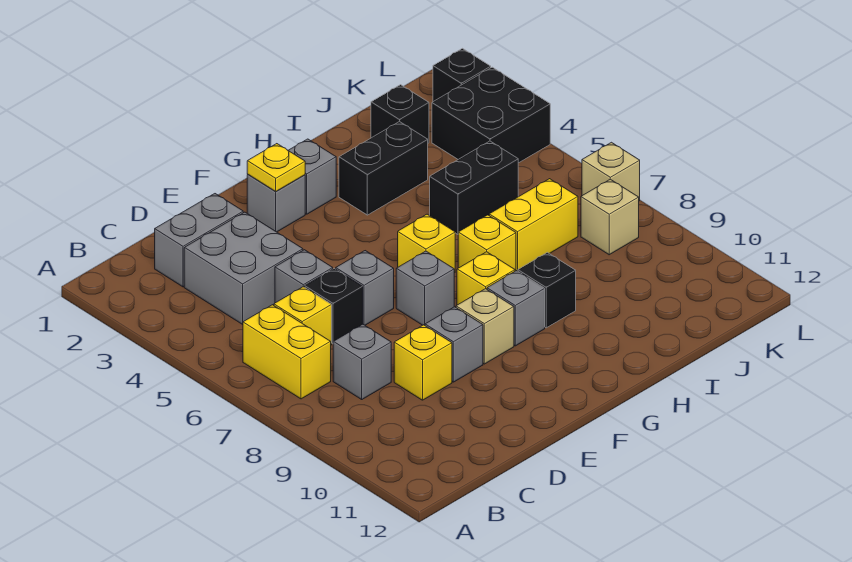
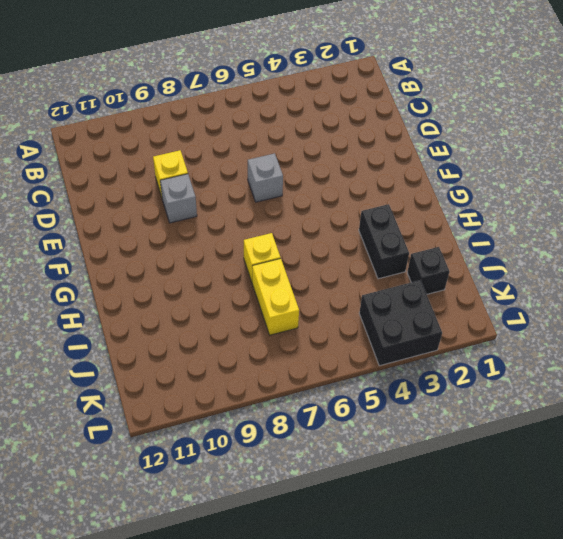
none -> yellow brick B6:B7 level 1
none -> grey brick C2:D2 level 1
none -> grey brick C3:D4 level 1

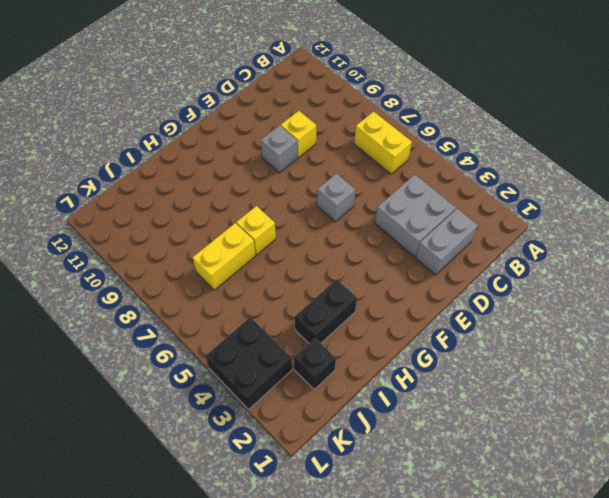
none -> yellow brick C6 level 1
none -> grey brick C8 level 1
none -> grey brick D5 level 1

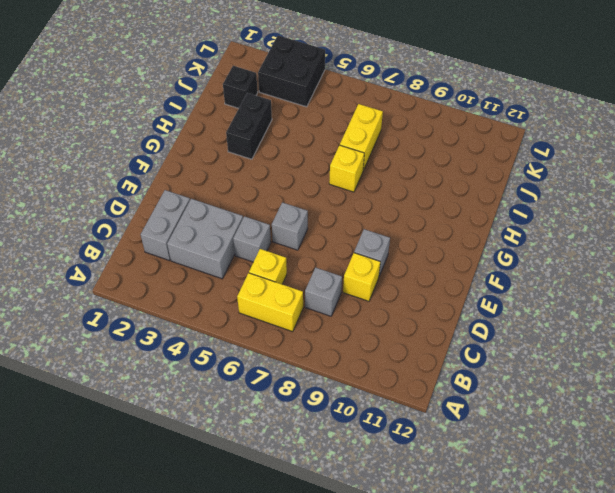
none -> black brick D6 level 1
none -> grey brick F2 level 1
none -> grey brick F7 level 1

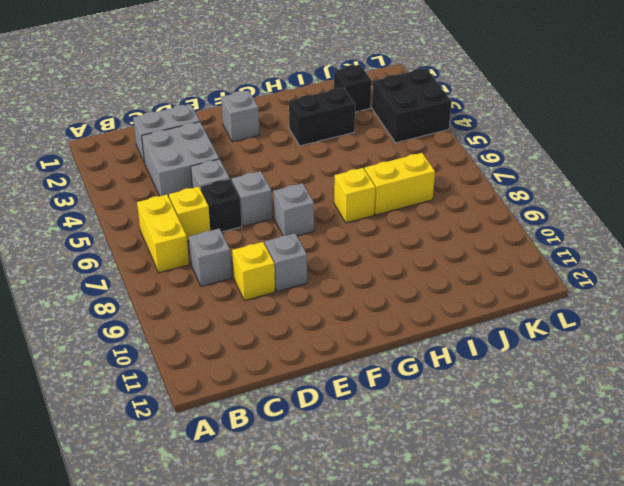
none -> tan brick F9 level 1
none -> grey brick G2 level 1
none -> yellow brick G6 level 1

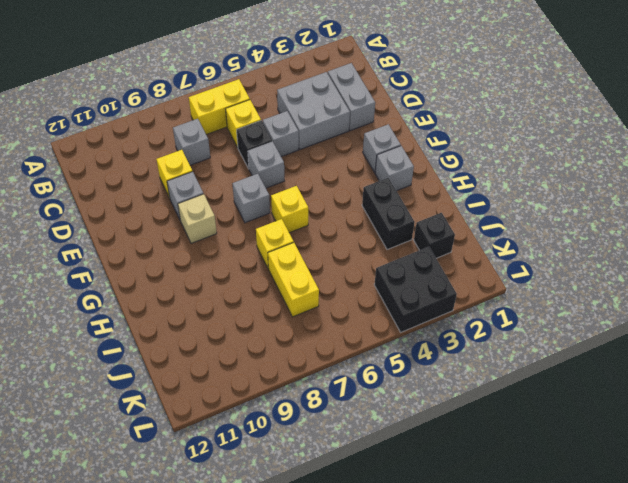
none -> yellow brick G8 level 1
none -> grey brick G9 level 1
none -> black brick H9 level 1

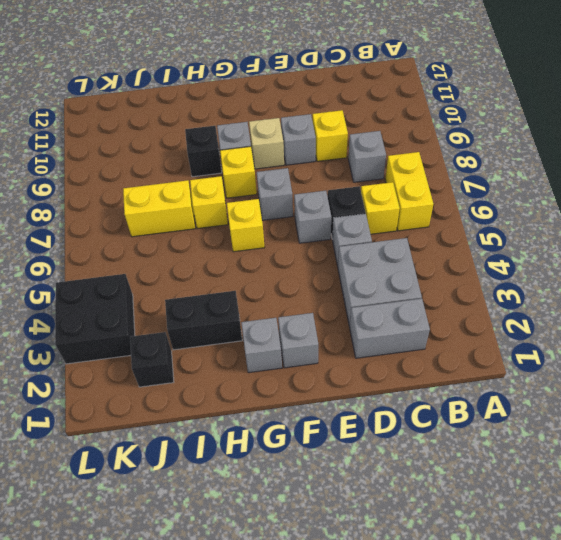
none -> black brick I5:J5 level 1
none -> tan brick K8 level 1
none -> black brick L2 level 1

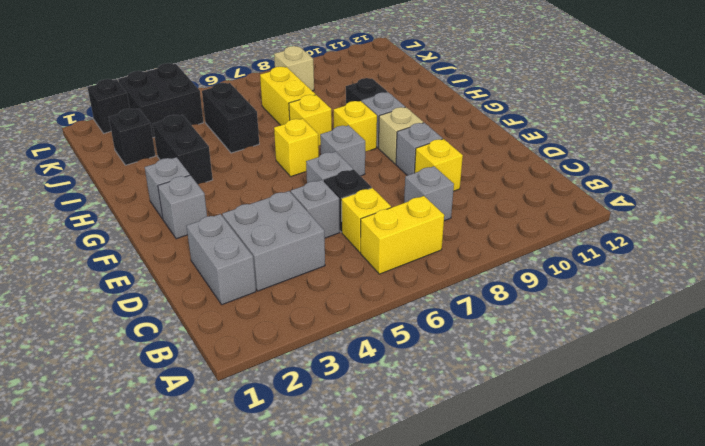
none -> tan brick L7 level 1
none -> yellow plate F2 level 2

